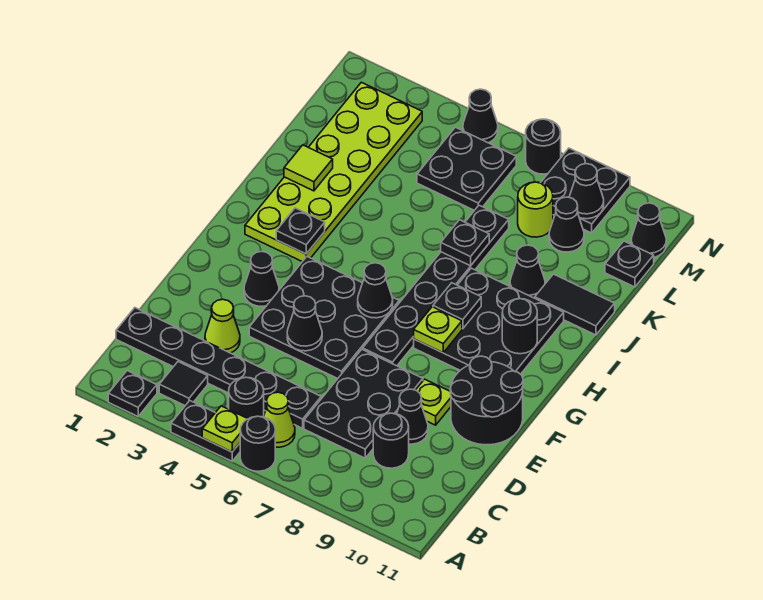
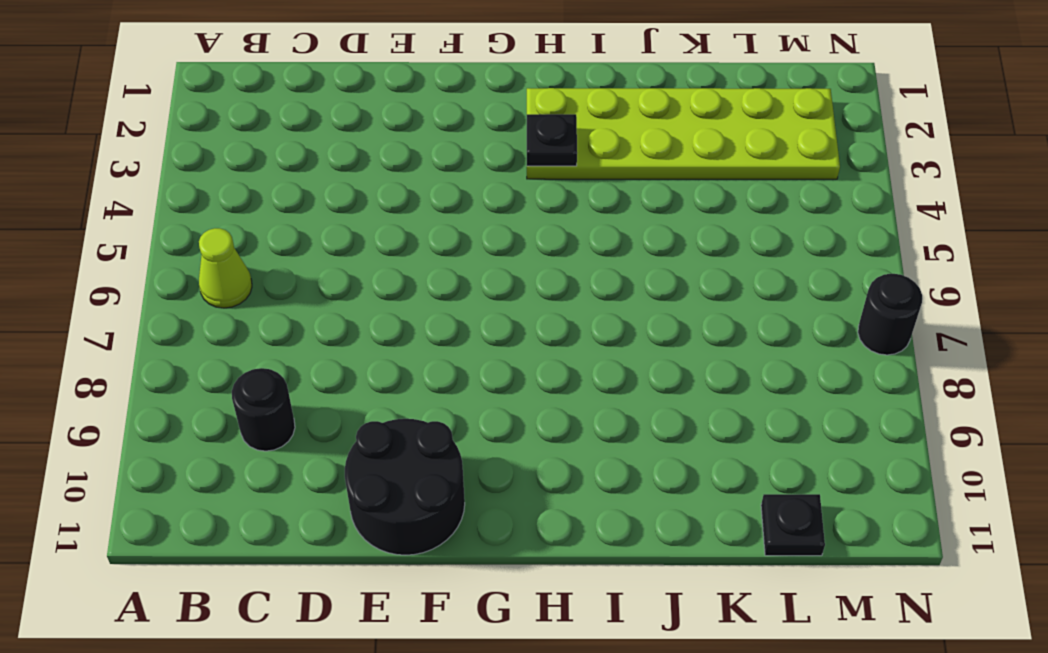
none -> black plate A2 level 1
none -> black plate A4:A5 level 1
none -> black round brick A6 level 1
none -> black tile B3 level 1

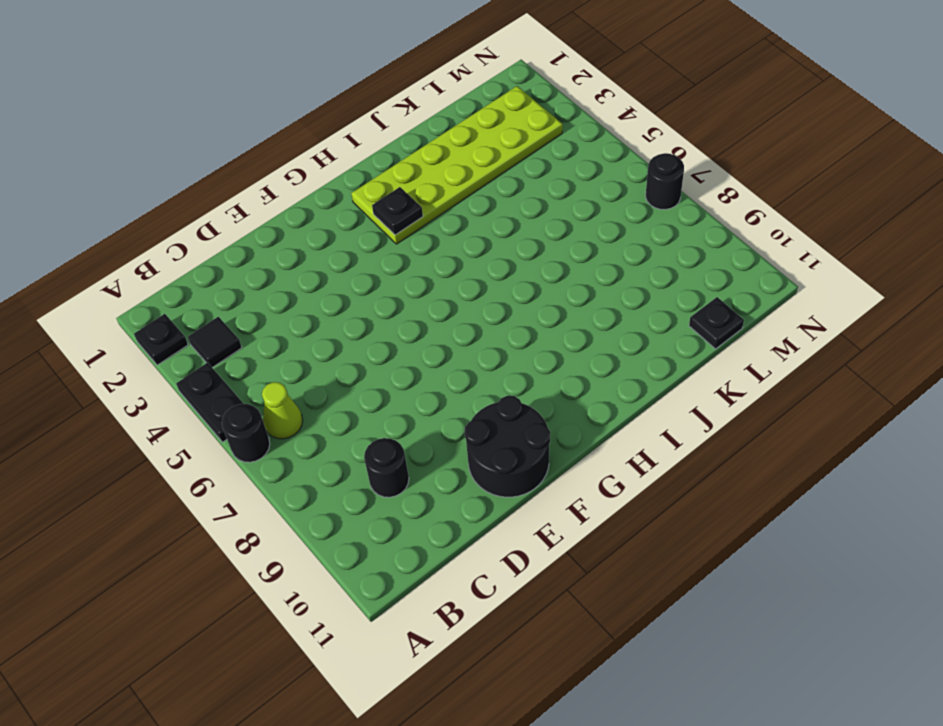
none -> black round brick B5 level 1
none -> black plate C1:C6 level 1
none -> black plate C7:E8 level 1
none -> lime cone D3 level 1

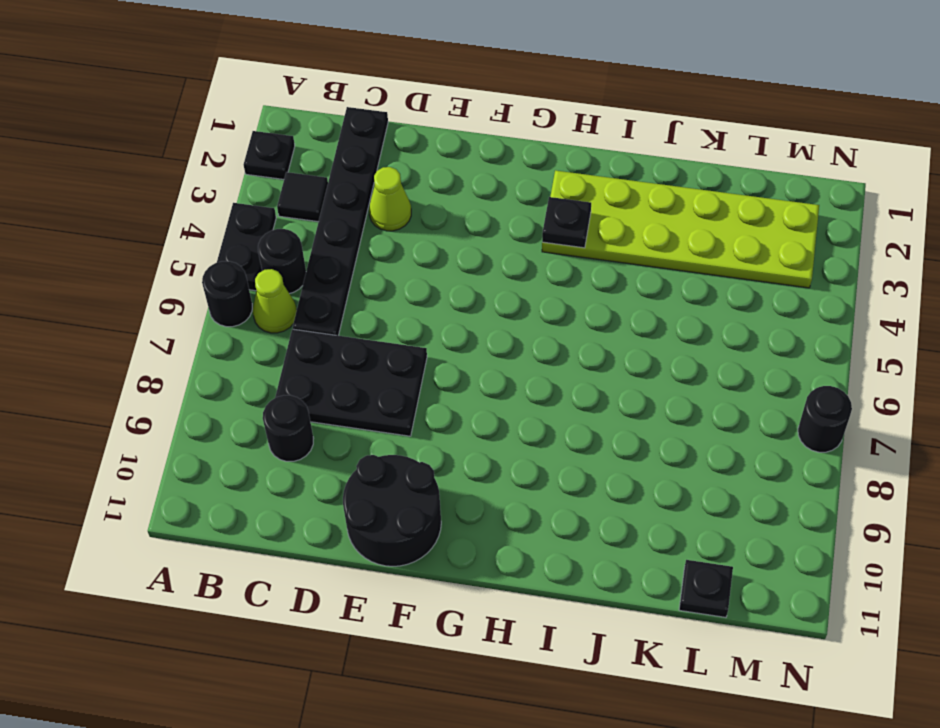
none -> black cone D9 level 1
none -> black plate E4:G6 level 1
none -> lime plate E9 level 1
none -> black cone F3 level 1

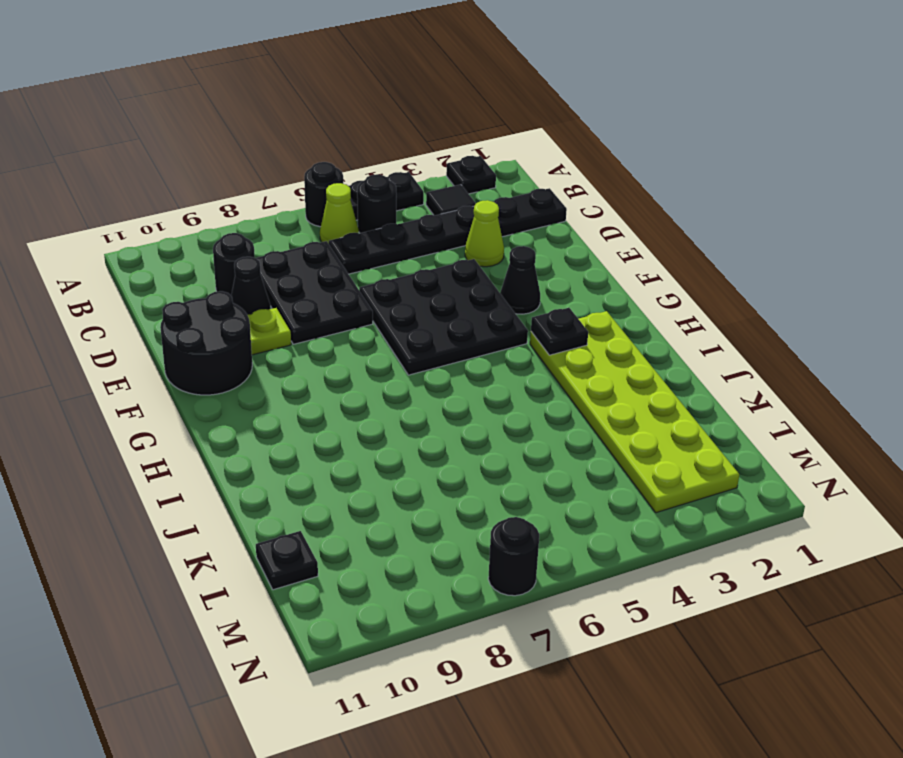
none -> black plate F7:K7 level 1
none -> black plate G8:I10 level 1
none -> black cone J9 level 1
none -> black tile J10:J11 level 1

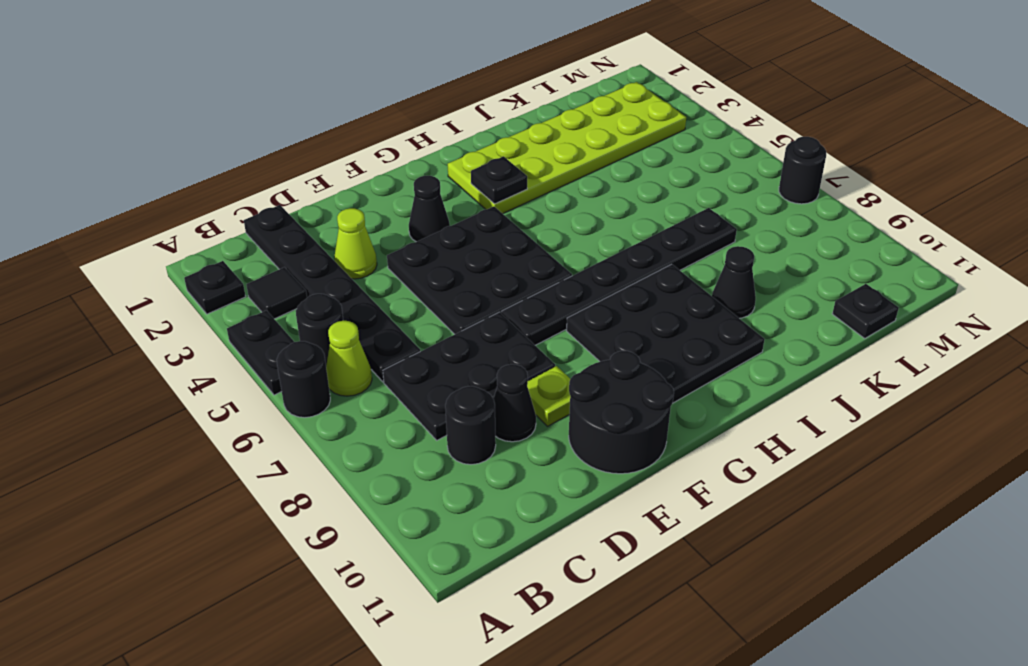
none -> black tile J10:J11 level 1
none -> black plate L5:M6 level 1
none -> lime round brick L8 level 1
none -> black cone L9 level 1

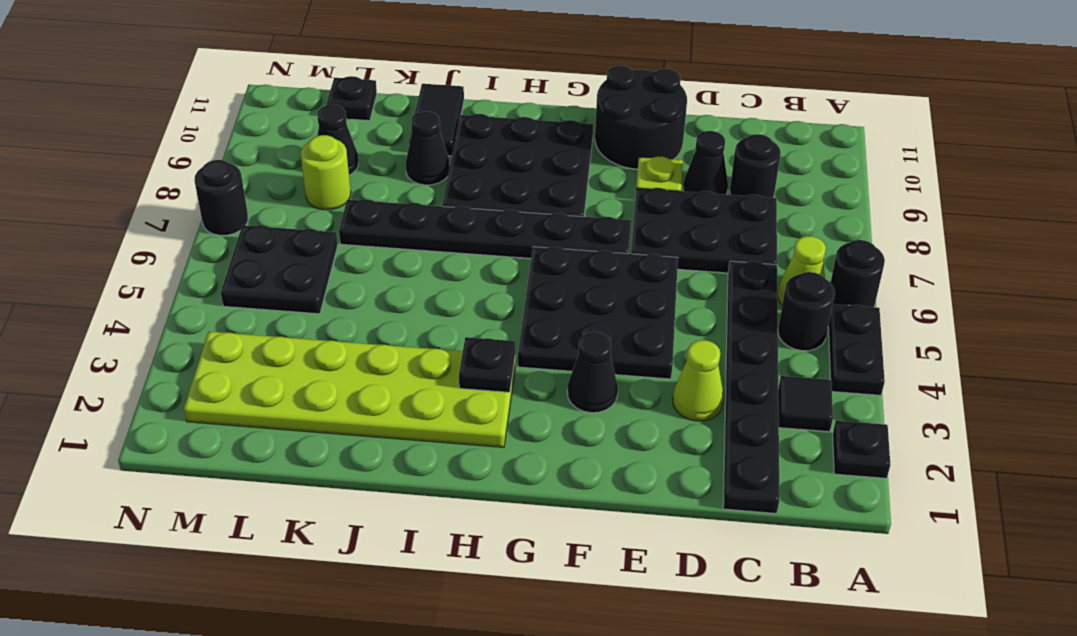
none -> black plate M8:N9 level 1
none -> black cone M11 level 1
none -> black cone N5 level 1
none -> lime plate A5 level 2

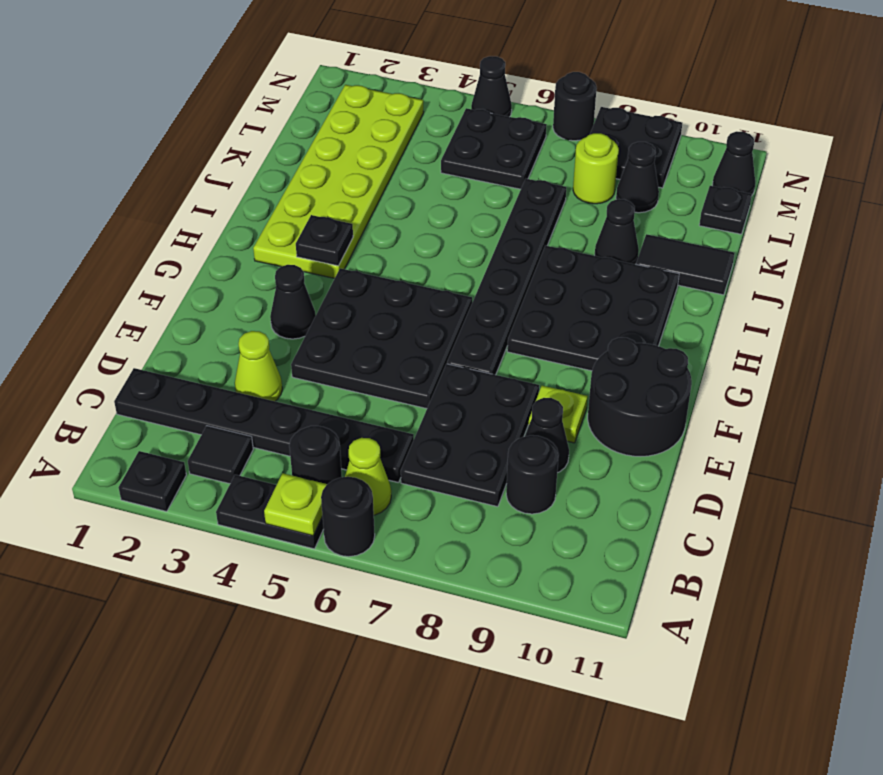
none -> black cone E5 level 2
none -> black cone G6 level 2
none -> lime plate G8 level 2
none -> black plate H8 level 2

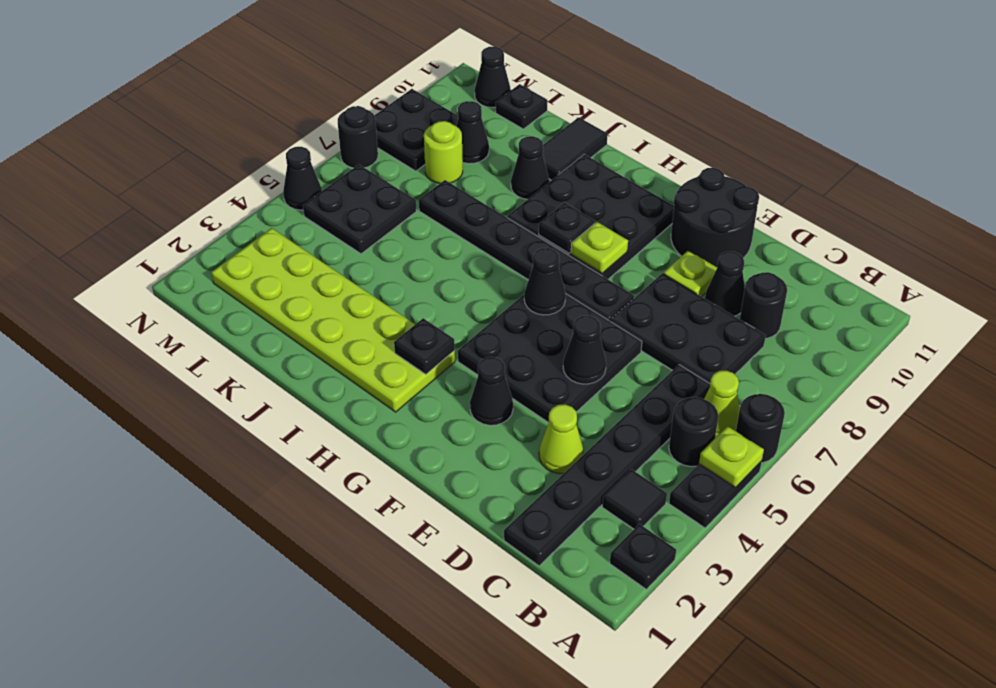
none -> black round brick H10 level 2
none -> lime tile J2 level 2
none -> black plate J7 level 2
none -> black cone M9 level 2

